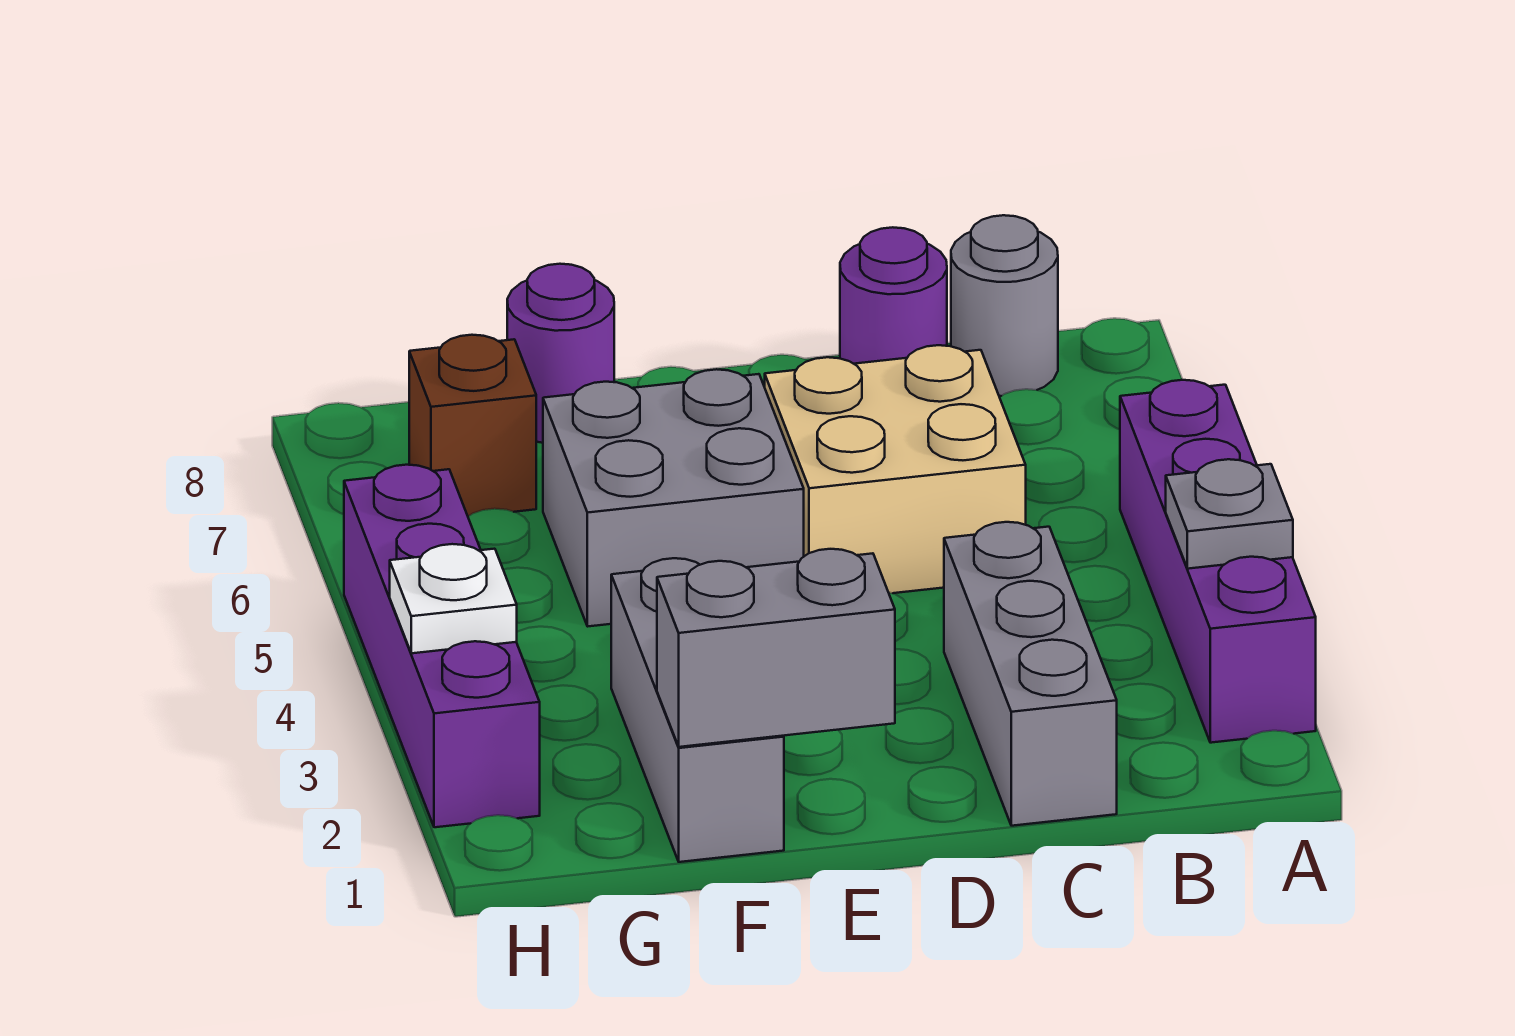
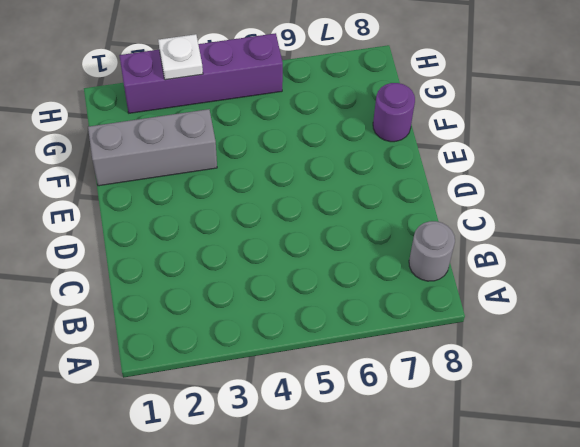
none -> purple brick A2:A5 level 1
none -> grey brick C1:C3 level 1
none -> tan brick C5:D6 level 1

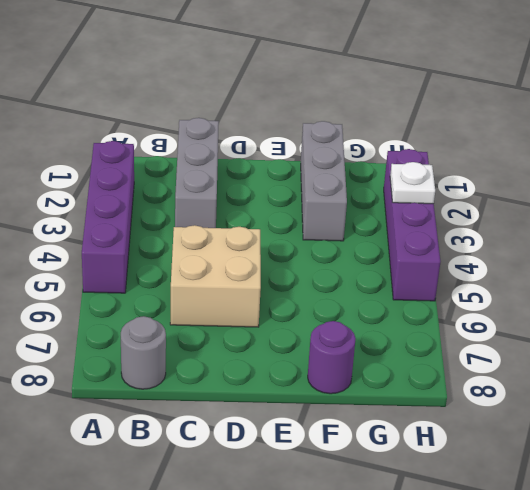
none -> purple round brick C8 level 1
none -> grey brick E5:F6 level 1
none -> brown brick G7 level 1

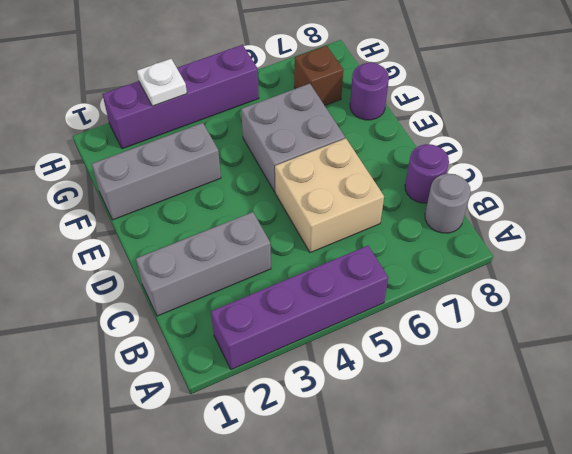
none -> grey plate A3 level 2
none -> grey brick E1:F1 level 2

